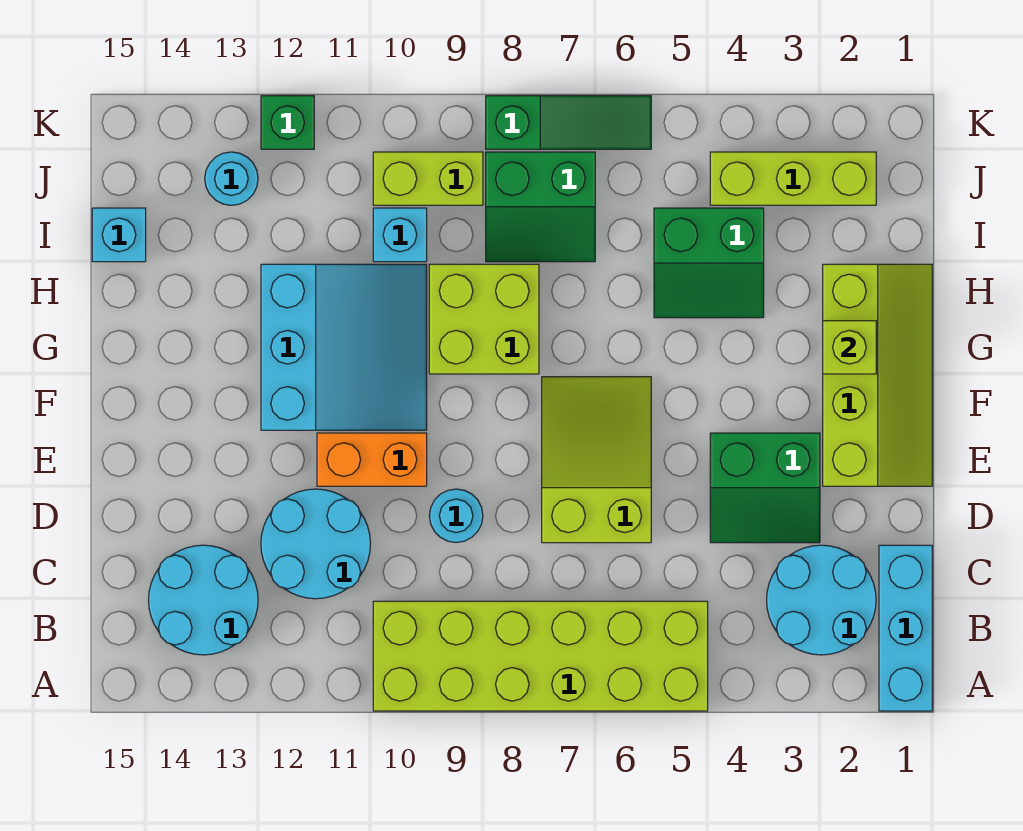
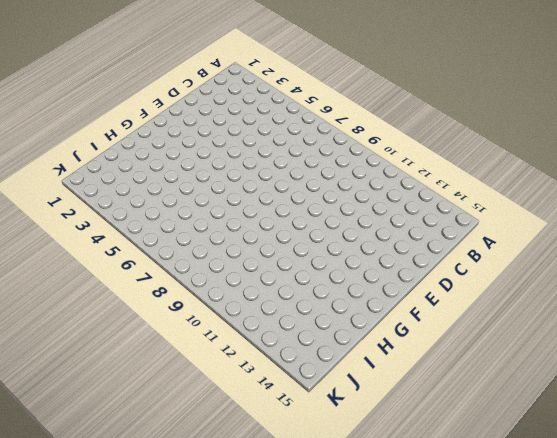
none -> cyan brick A1:C1 level 1
none -> lime brick A5:B10 level 1
none -> cyan round brick B2:C3 level 1

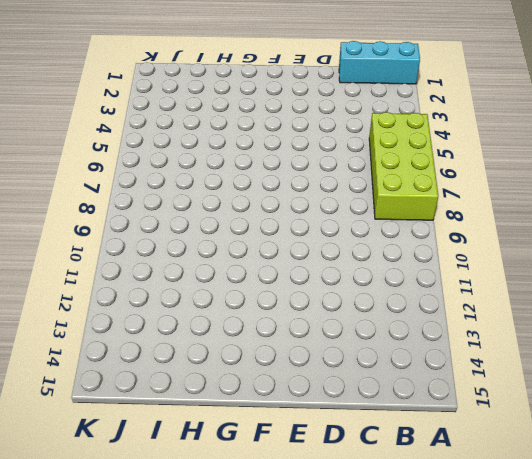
lime brick A5:B8 level 1 -> lime brick A5:B10 level 1
none -> cyan round brick B2:C3 level 1
none -> cyan round brick B13:C14 level 1
none -> cyan round brick C11:D12 level 1

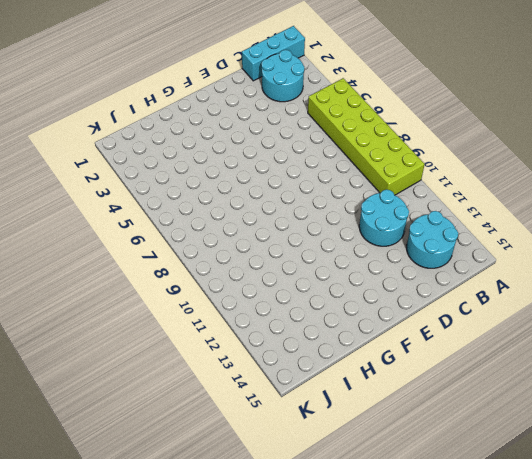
none -> green slope D3:E4 level 1 top E
none -> lime slope D6:F7 level 1 top D
none -> cyan round brick D9 level 1

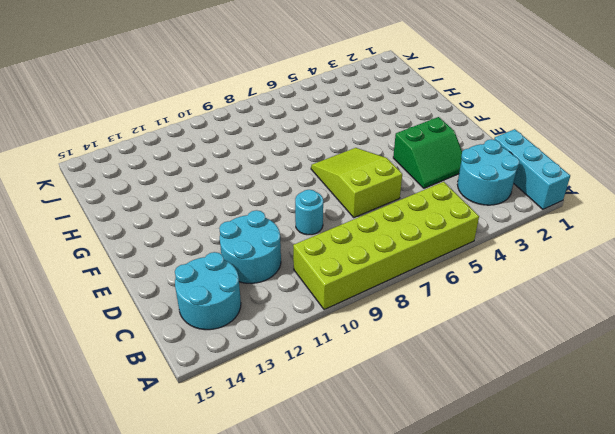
none -> lime slope E1:H2 level 1 top 2
none -> orange brick E10:E11 level 1
none -> cyan slope F10:H12 level 1 top 12

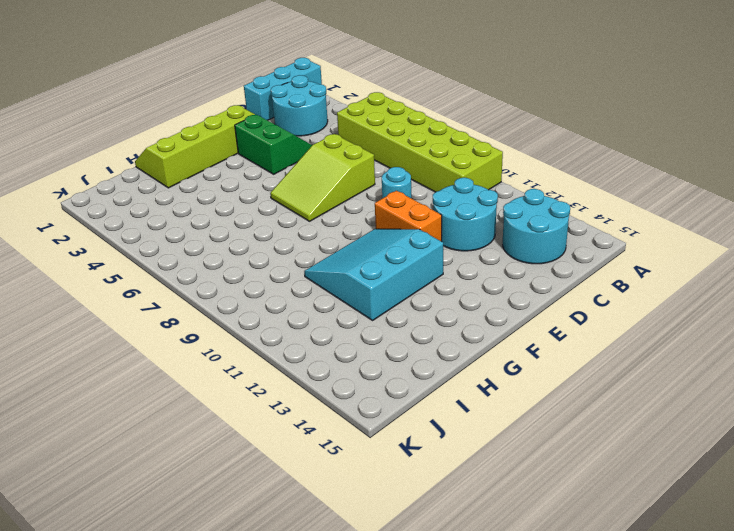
none -> lime brick G8:H9 level 1
none -> green slope H4:I5 level 1 top I
none -> green slope I7:J8 level 1 top J

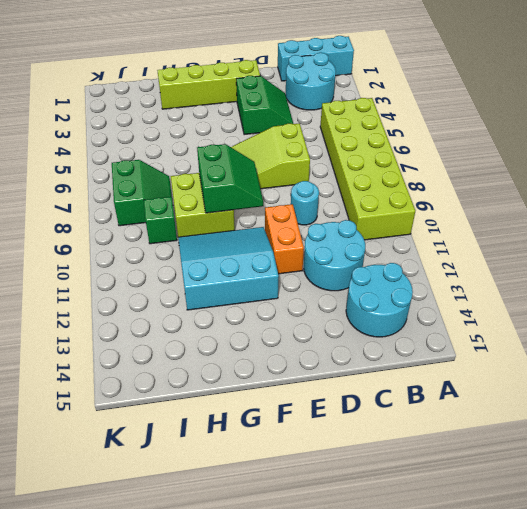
green slope F8:G9 level 2 top G -> green slope H4:I5 level 1 top I
green brick I9 level 1 -> green brick K12 level 1
none -> cyan brick I10 level 1
none -> cyan brick I15 level 1
none -> lime brick J2:J4 level 1

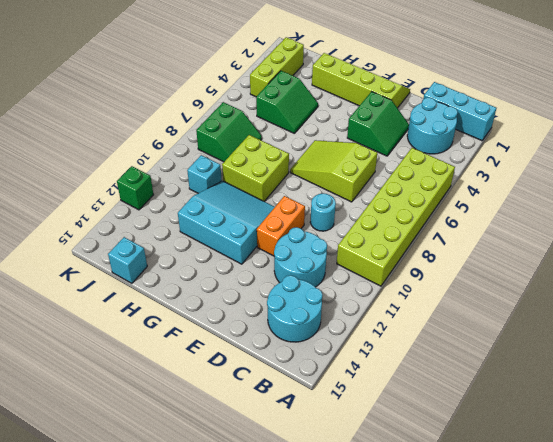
none -> lime brick J9:J10 level 1
none -> cyan round brick J13 level 1
none -> green slope K6:K8 level 1 top 8

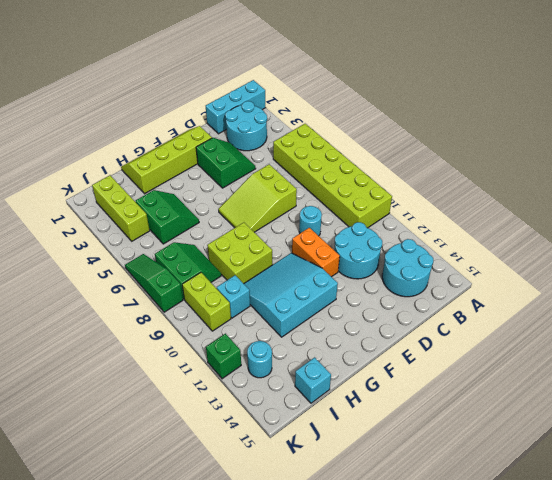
none -> lime brick G2 level 2

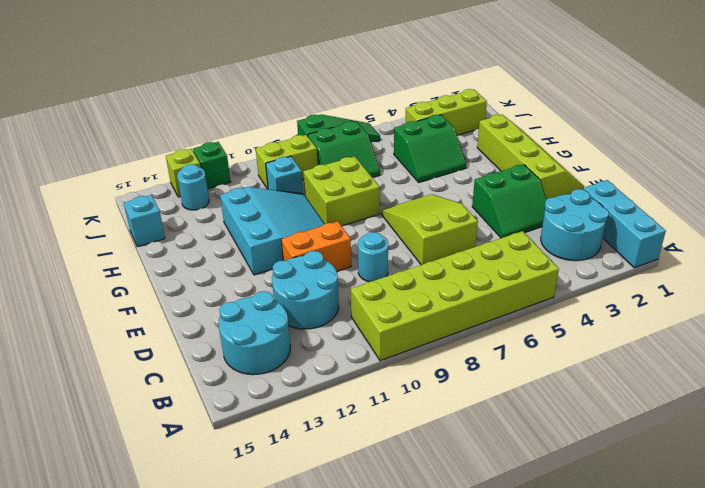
lime brick K13 level 1 -> lime brick G2 level 2

